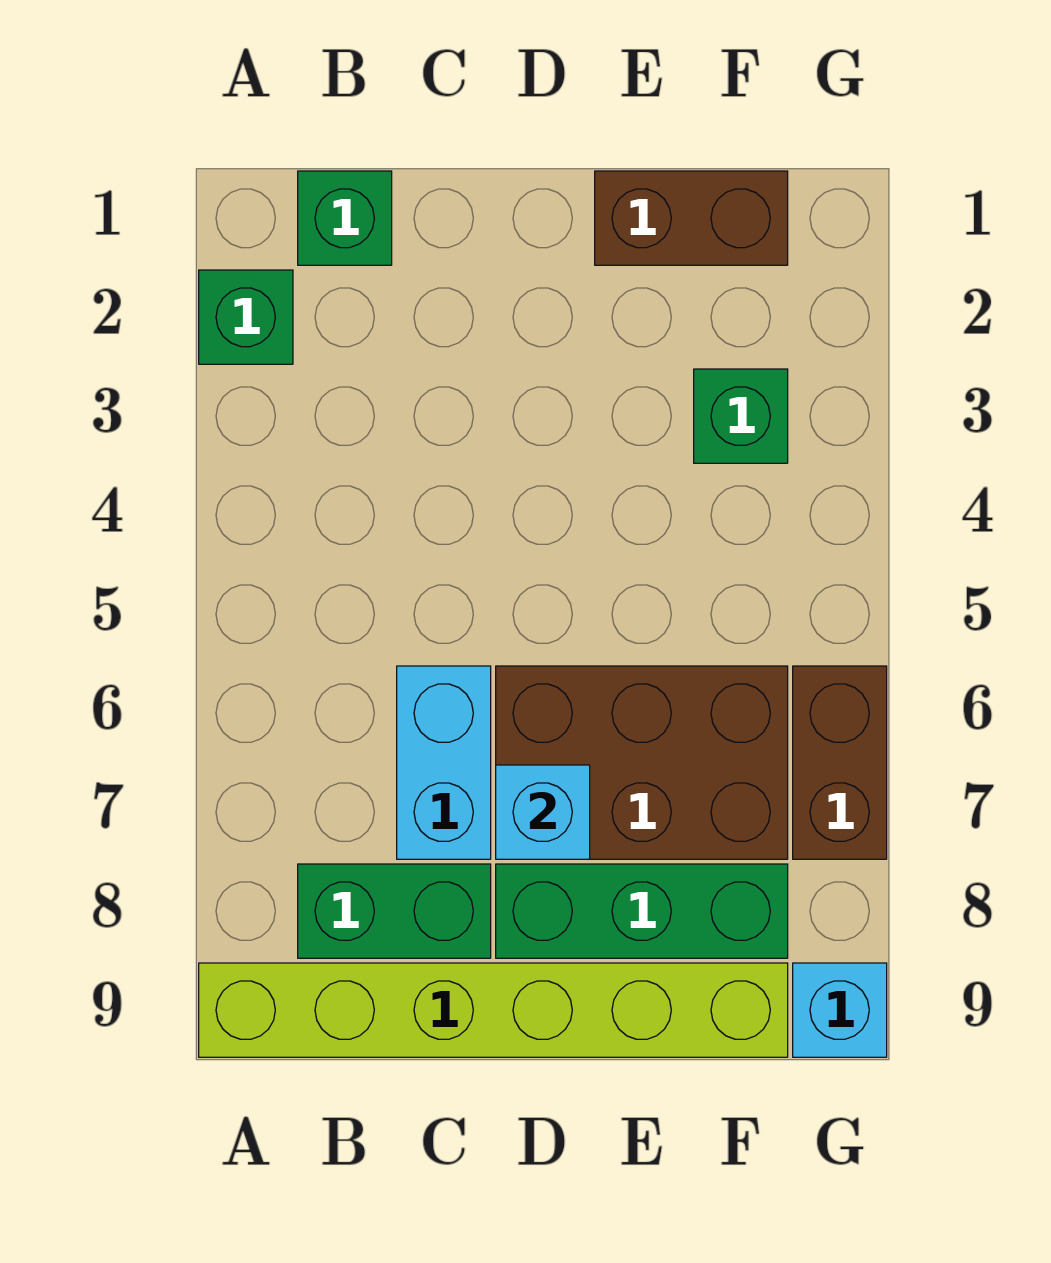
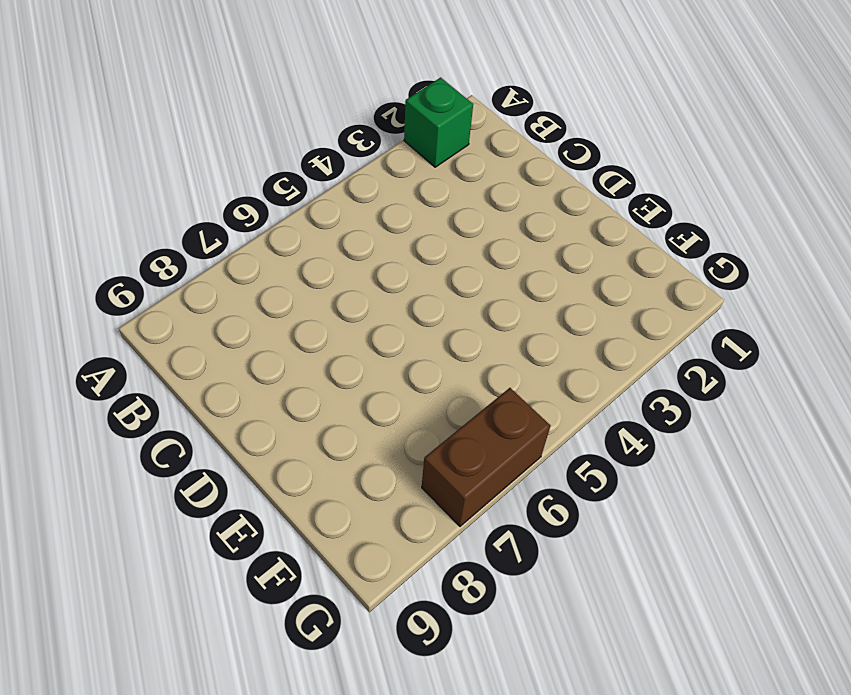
none -> lime brick A9:F9 level 1
none -> green brick B1 level 1
none -> green brick B8:C8 level 1

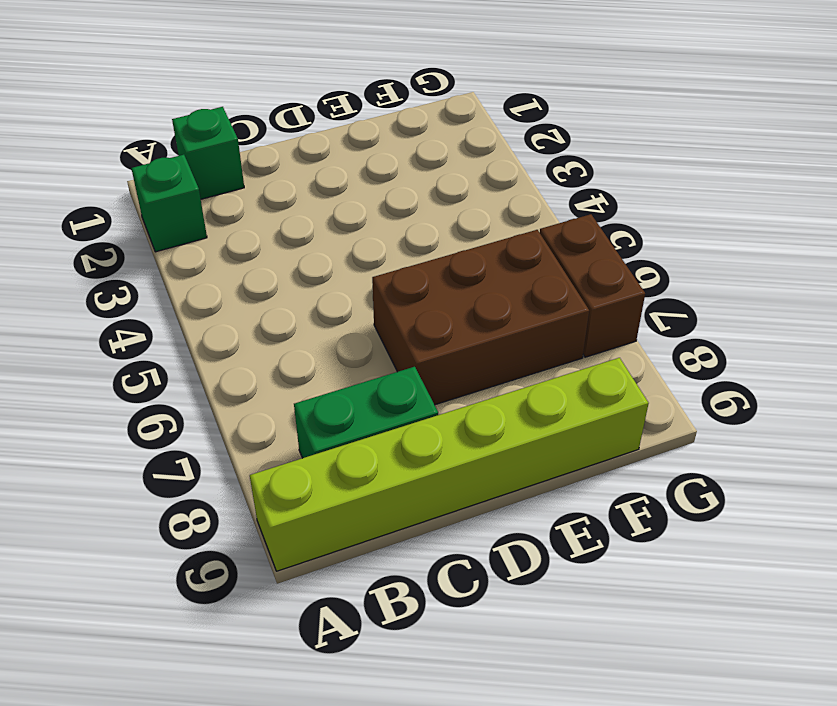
none -> cyan brick C6:C7 level 1
none -> green brick D8:F8 level 1
none -> brown brick E1:F1 level 1

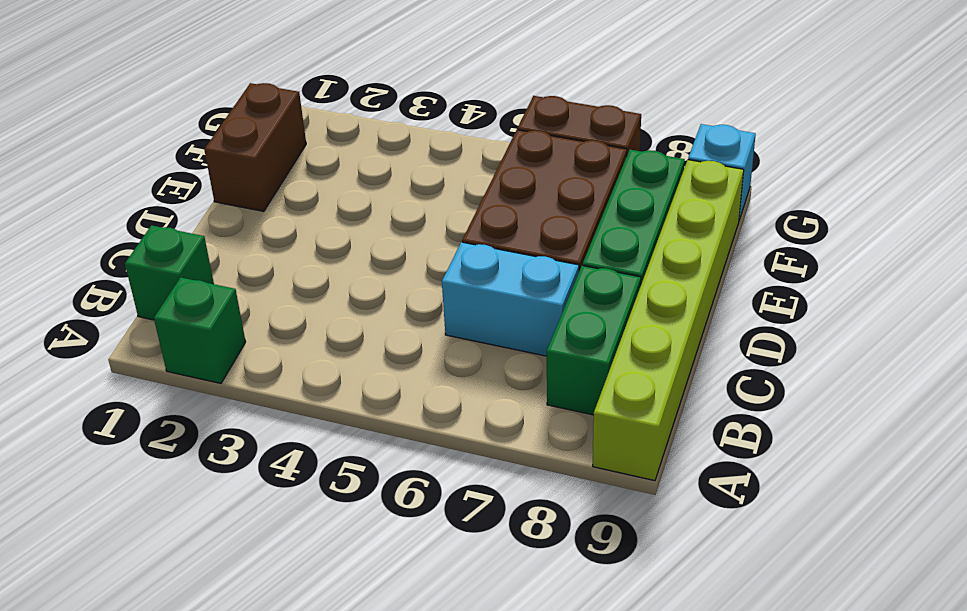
none -> green brick F3 level 1
none -> cyan brick D7 level 2

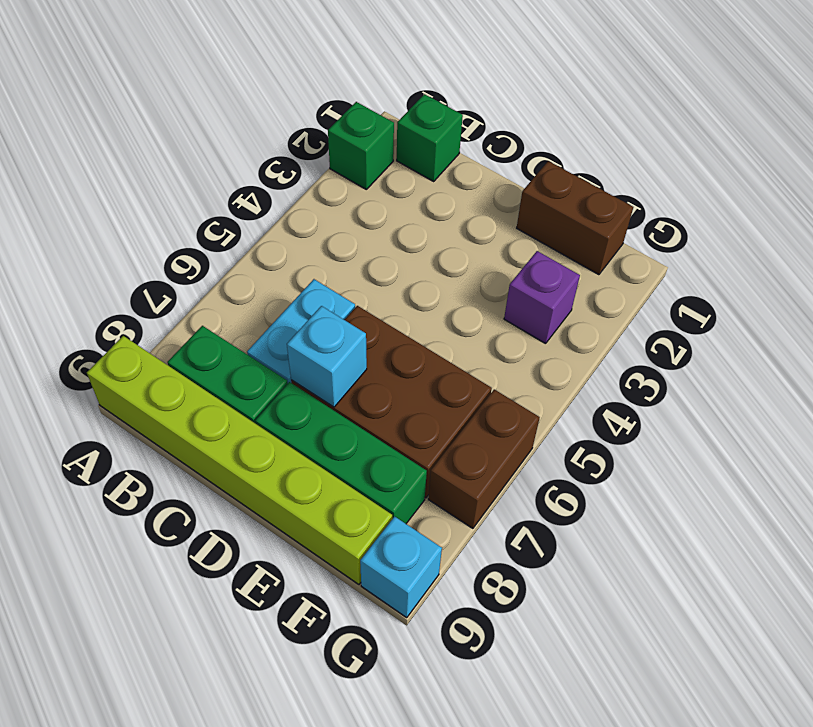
purple brick F3 level 1 -> green brick F3 level 1

